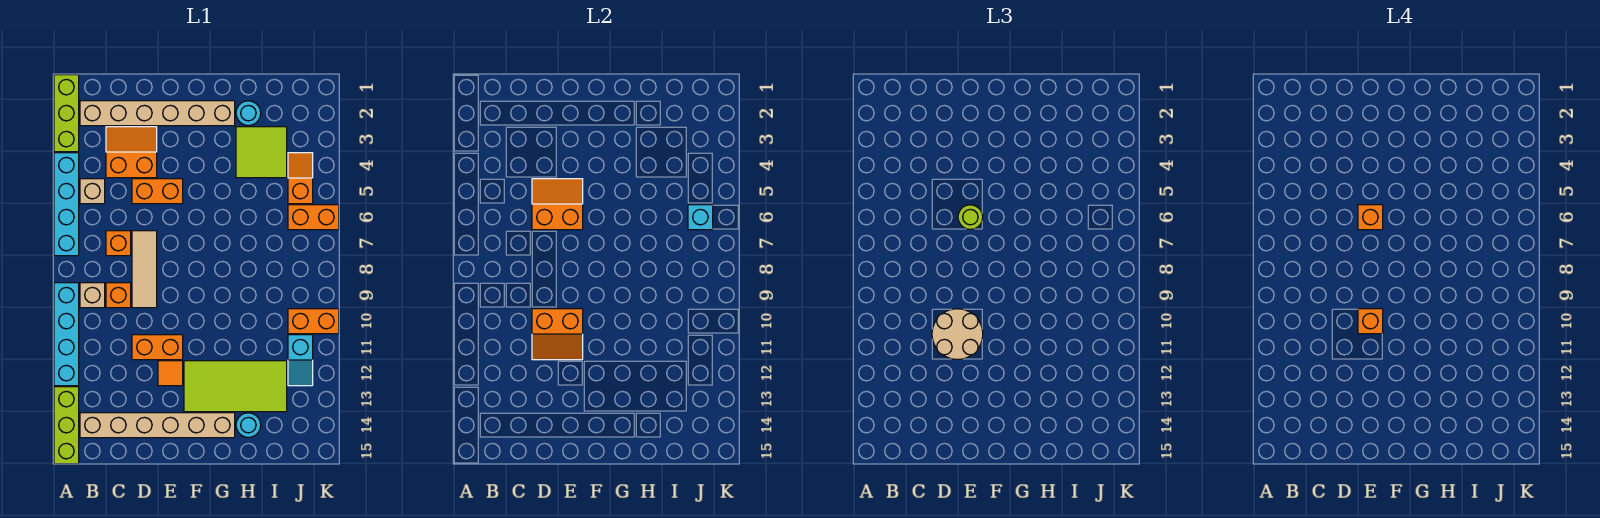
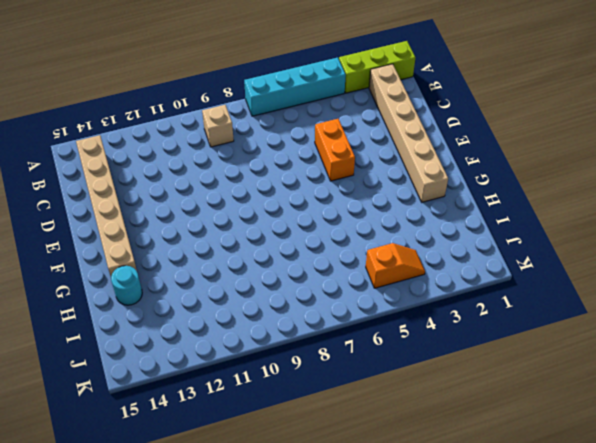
none -> cyan brick A9:A12 level 1
none -> lime brick A13:A15 level 1
none -> tan brick B5 level 1
none -> orange slope C3:D4 level 1 top 4

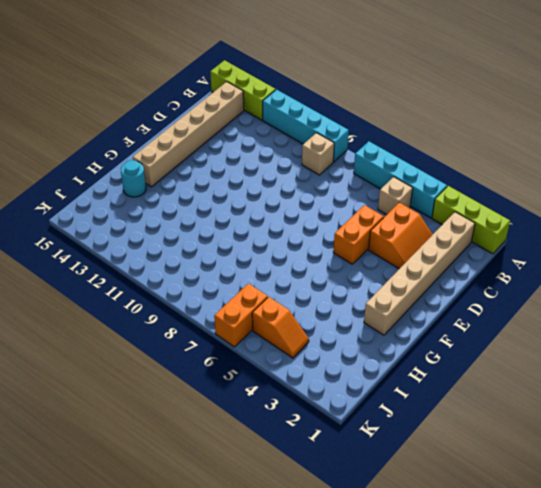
none -> orange brick C7 level 1
none -> orange brick C9 level 1
none -> tan tile D7:D9 level 1
none -> orange brick D11:E11 level 1

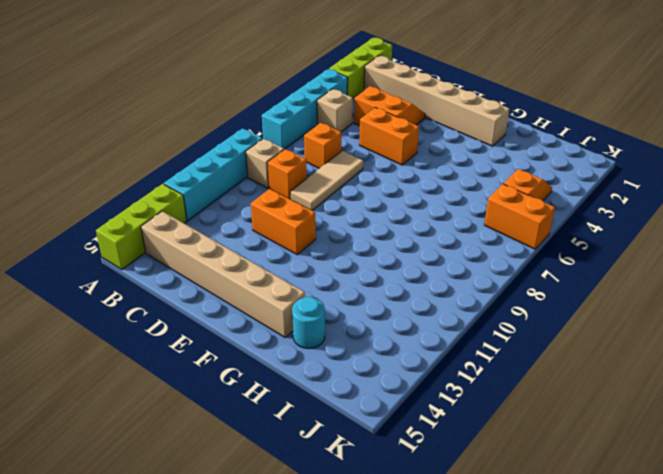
none -> orange tile E12 level 1
none -> lime tile F12:I13 level 1
none -> cyan round brick H2 level 1
none -> lime tile H3:I4 level 1

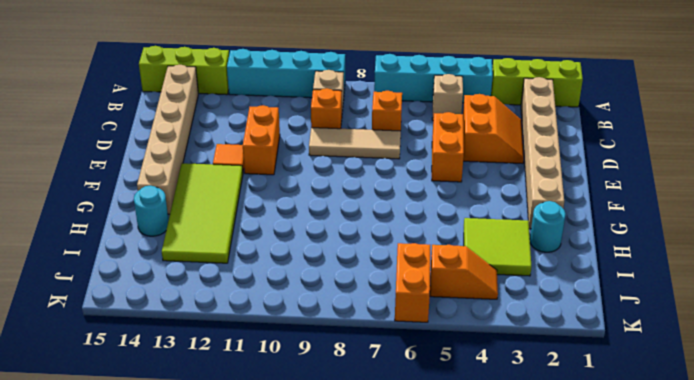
none -> orange brick J10:K10 level 1
none -> cyan slope J11:J12 level 1 top 11
none -> orange slope D5:E6 level 2 top 6
none -> orange slope D10:E11 level 2 top 10

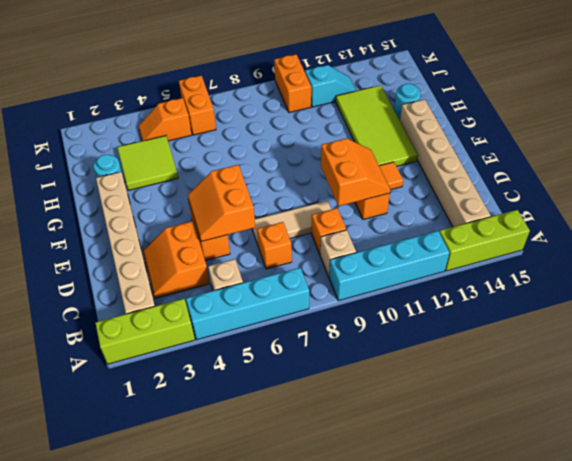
none -> cyan brick J6 level 2
none -> tan round brick D10:E11 level 3
none -> lime round brick E6 level 3
none -> orange brick E6 level 4

